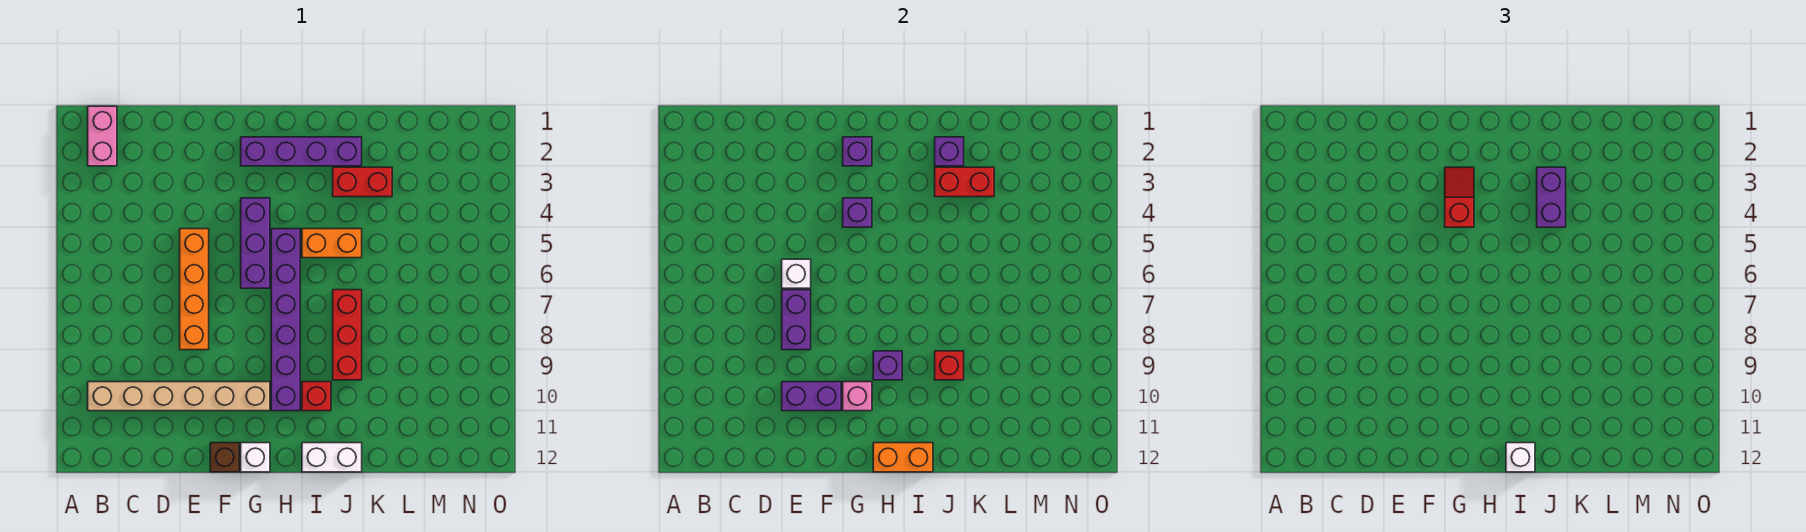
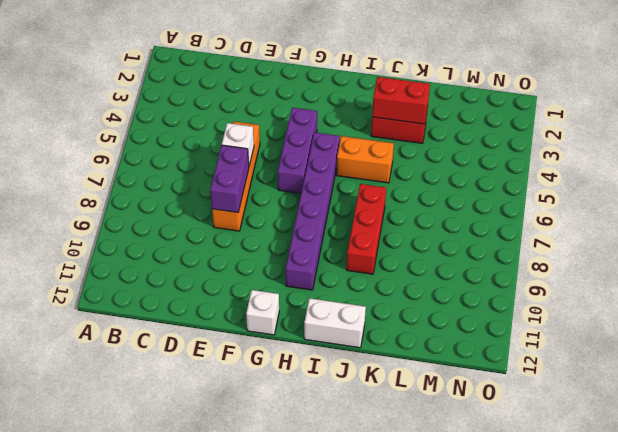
none -> pink brick B1:B2 level 1
none -> tan brick B10:G10 level 1
none -> brown brick F12 level 1

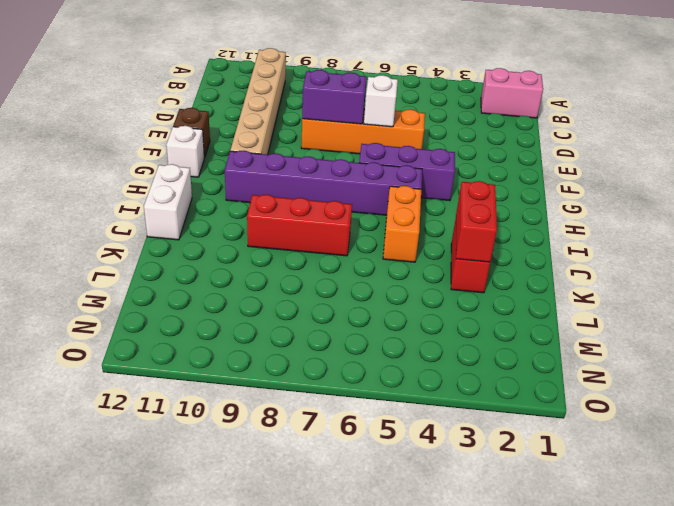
none -> purple brick G2:J2 level 1
none -> red brick I10 level 1
none -> purple brick E10:F10 level 2

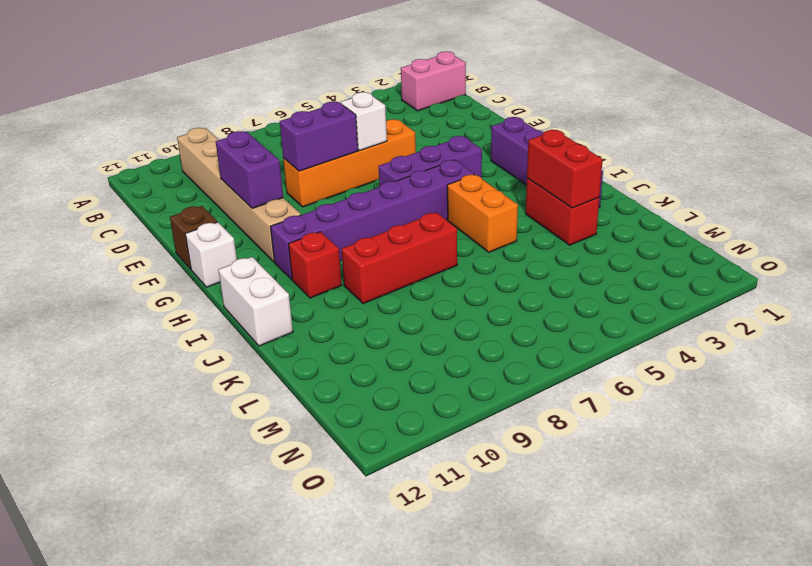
none -> purple brick G2 level 2
none -> purple brick G4 level 2
none -> pink brick G10 level 2

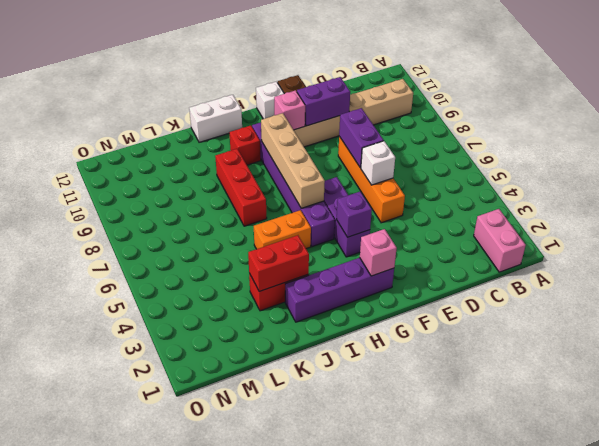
pink brick G2 level 2 -> purple brick G2 level 2
tan brick H6:H9 level 2 -> purple brick H9 level 2
none -> orange brick H12:I12 level 2
none -> purple brick J2 level 2
none -> red brick J9 level 2

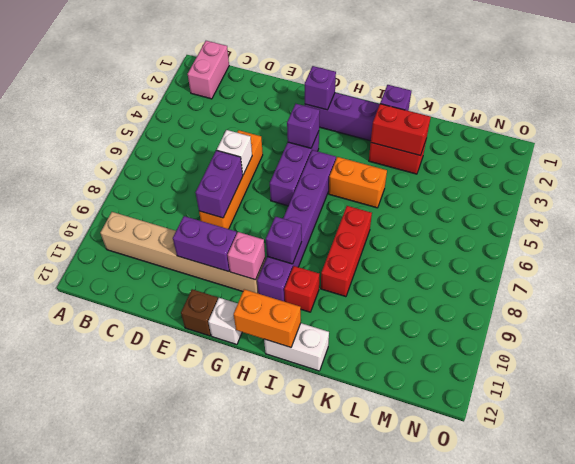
none -> red brick J9 level 2
none -> red slope G3:G4 level 3 top 4
none -> white brick I12 level 3

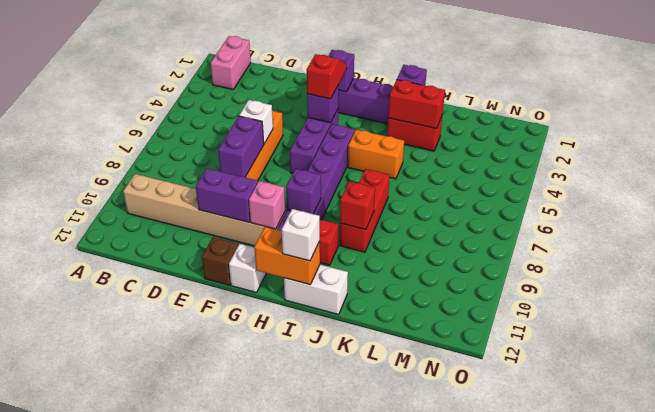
none -> purple brick J3:J4 level 3

